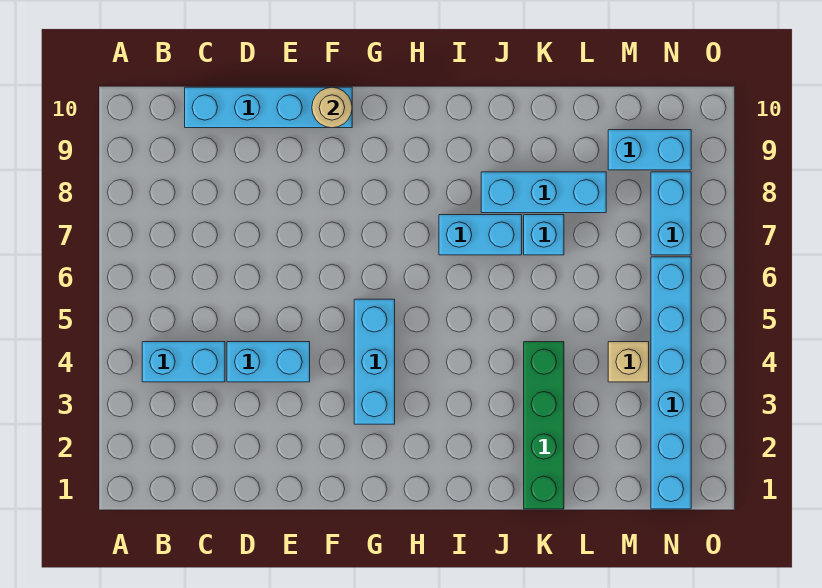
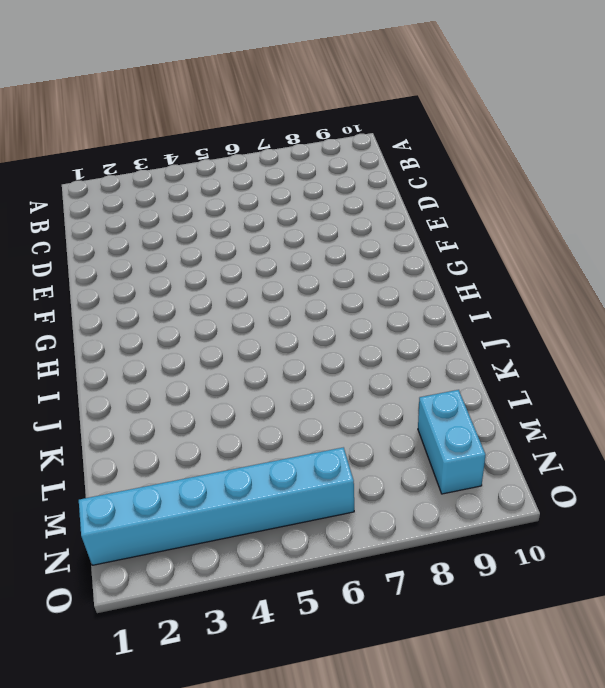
none -> cyan brick B4:C4 level 1
none -> cyan brick C10:F10 level 1
none -> cyan brick D4:E4 level 1

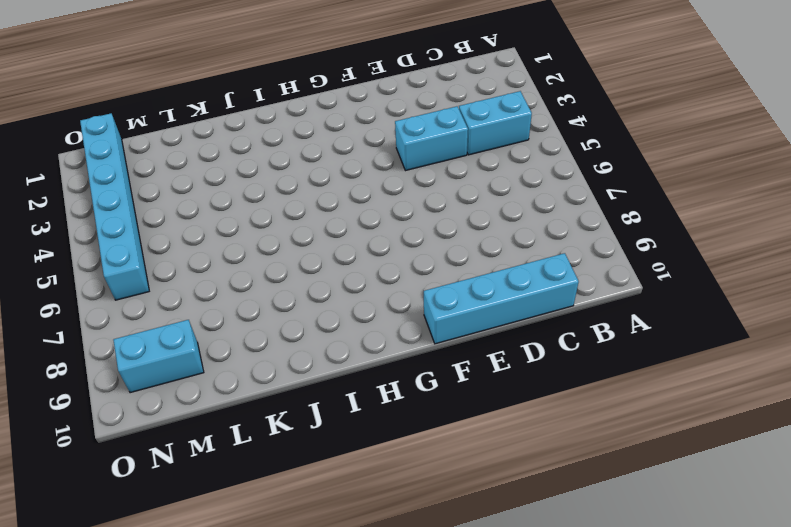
none -> cyan brick G3:G5 level 1
none -> cyan brick I7:J7 level 1
none -> cyan brick J8:L8 level 1

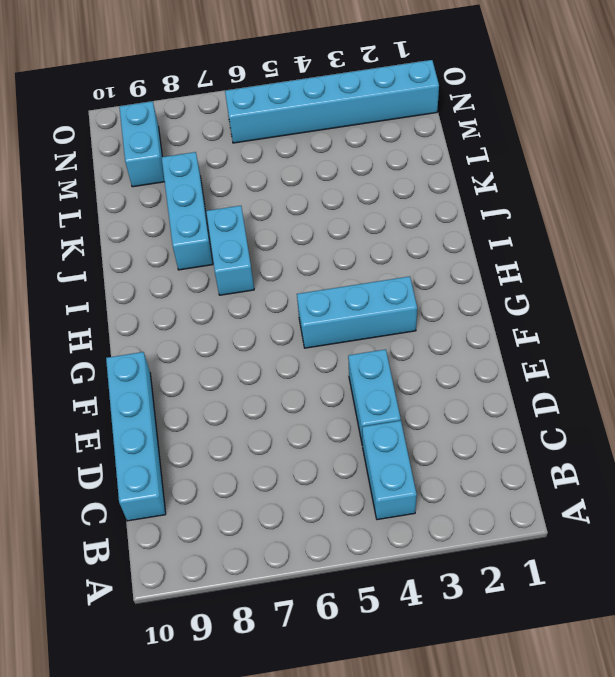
none -> green brick K1:K4 level 1
none -> cyan brick K7 level 1
none -> tan brick M4 level 1

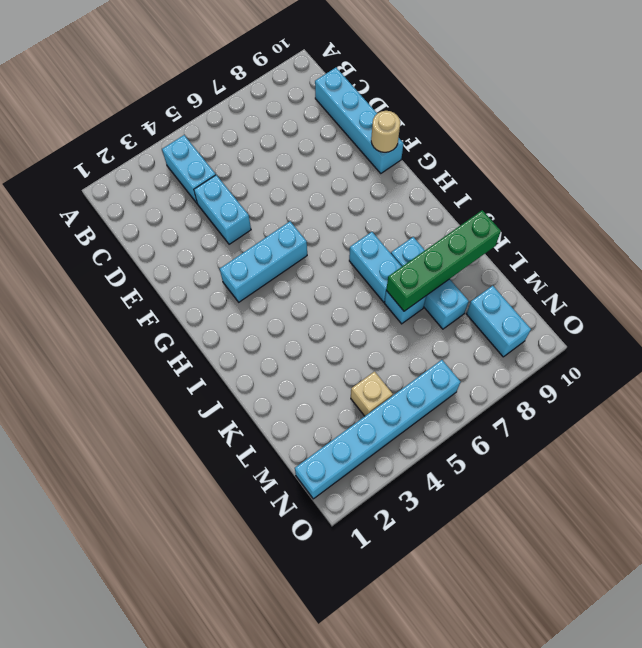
green brick K7:K10 level 2 -> green brick K1:K4 level 1
none -> cyan brick N7:N8 level 1

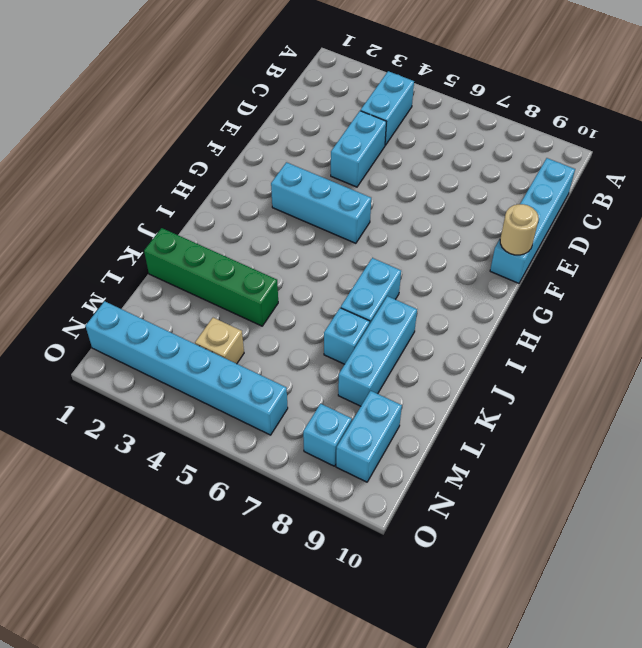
cyan brick N8 level 1 -> cyan brick N7:N8 level 1

